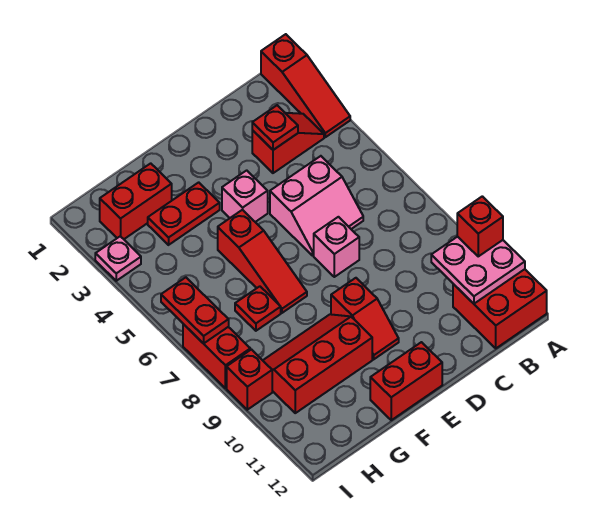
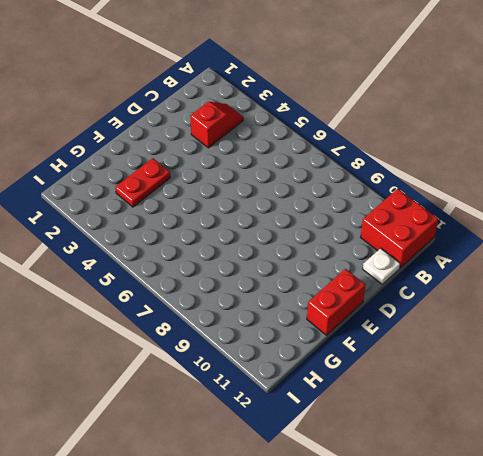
white plate C12 level 1 -> none
none -> red slope A1:A3 level 1 top 1
none -> pink slope C5:D6 level 1 top 5
none -> pink brick D7 level 1

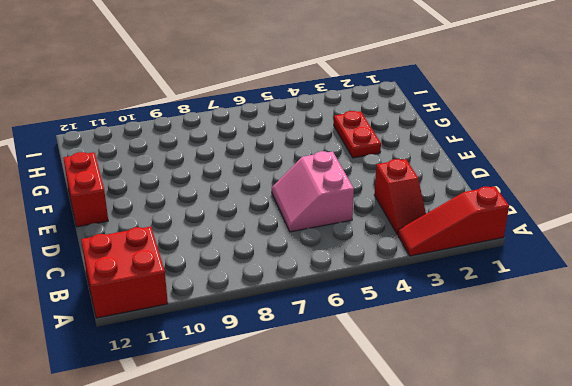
none -> pink brick D7 level 1
none -> pink brick E4 level 1
none -> red slope E9:E10 level 1 top 9

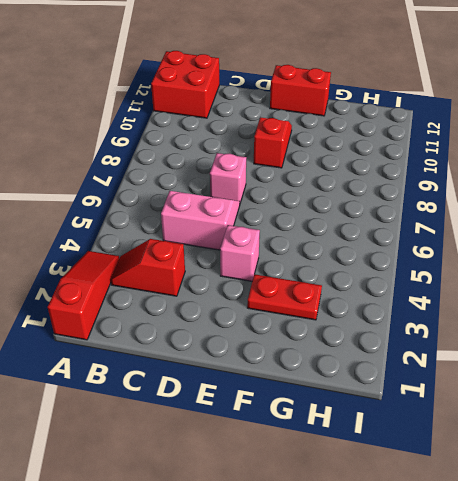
none -> red slope F5:F7 level 1 top 5
none -> red slope F9:H10 level 1 top 10
none -> red brick G2:H2 level 1

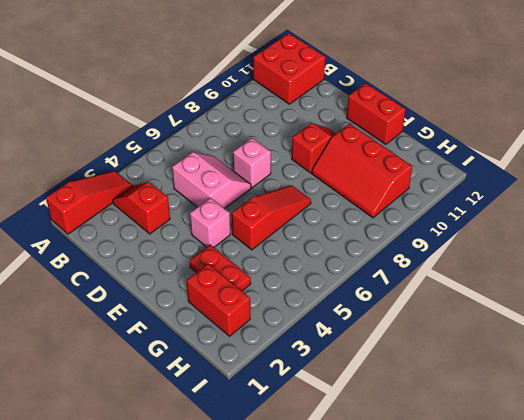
none -> red plate G7 level 1
none -> pink plate I3 level 1
none -> red brick I7:I8 level 1

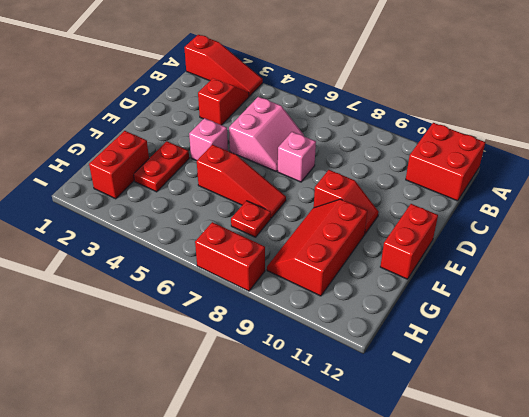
none -> pink plate I3 level 1
none -> red brick I9 level 1
none -> pink plate A10:B11 level 2

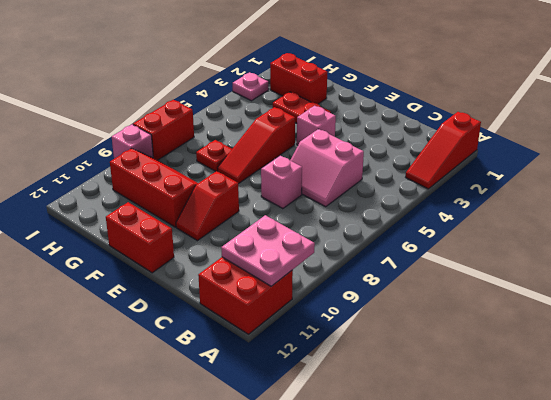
pink brick I9 level 1 -> red brick I9 level 1
none -> red slope B3:C3 level 1 top C
none -> red plate C3 level 2
none -> red plate I6:I7 level 2

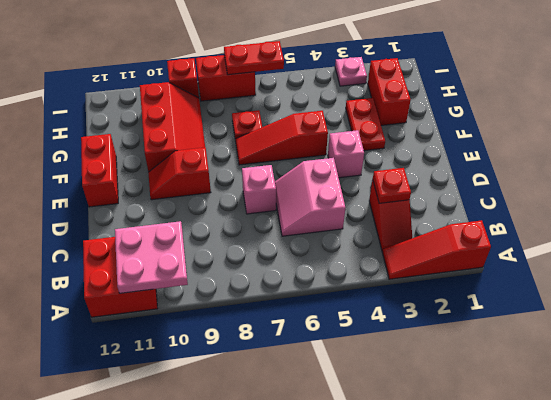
none -> red brick A10 level 3

